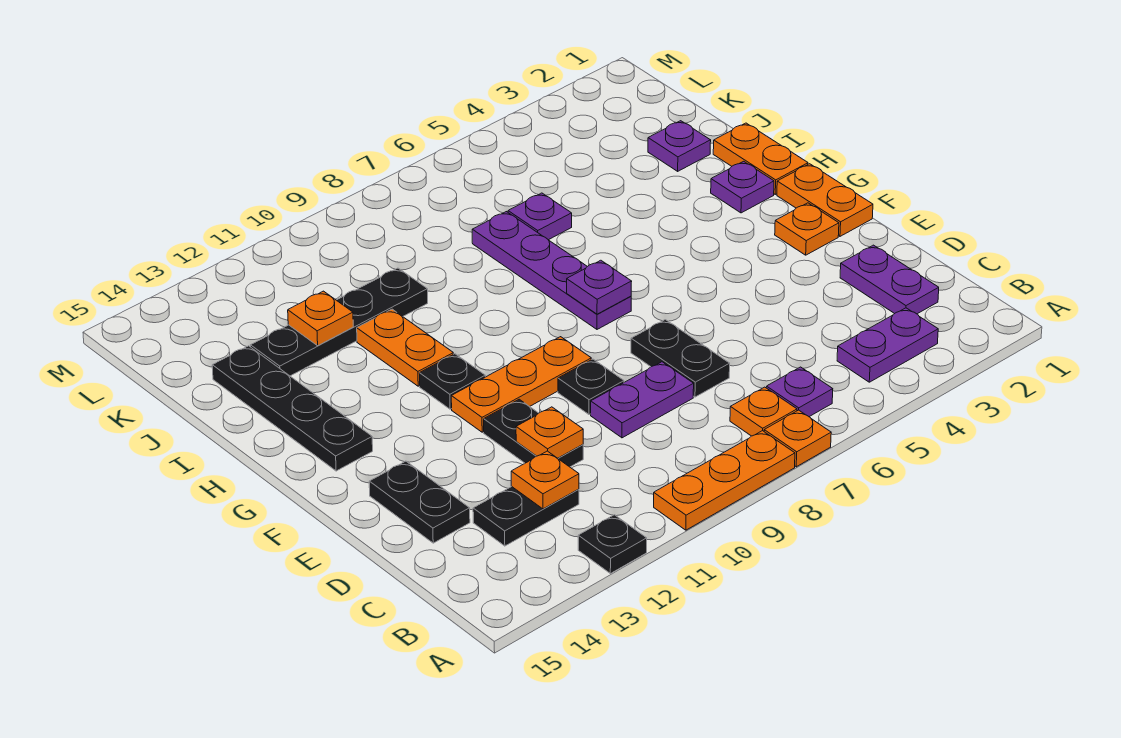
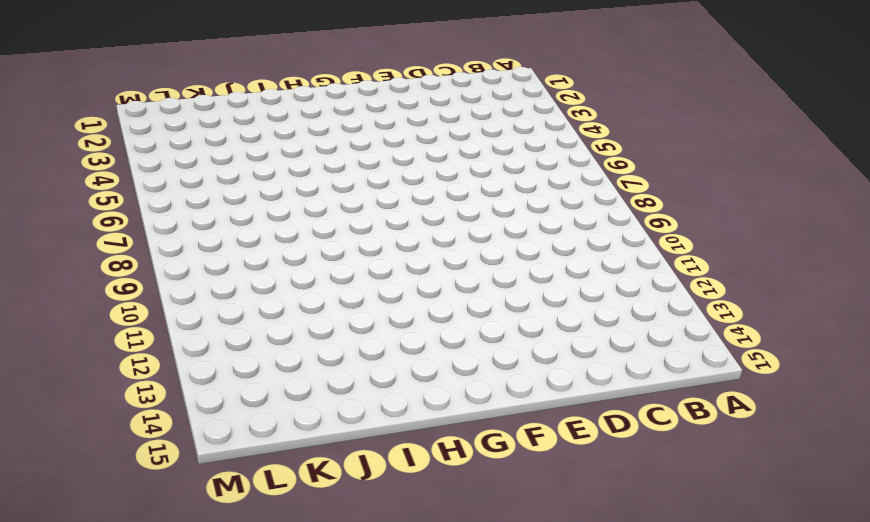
none -> orange plate A7 level 1
none -> orange plate A8:A10 level 1
none -> black plate A12 level 1

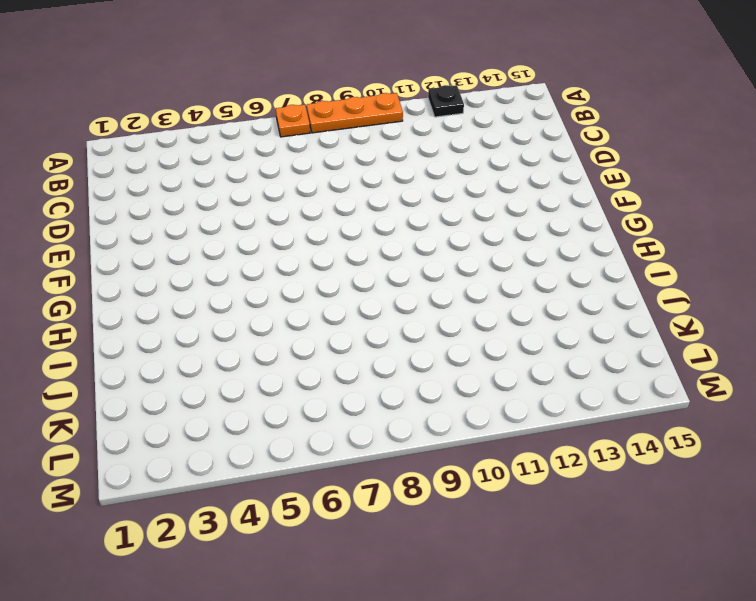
none -> purple plate B3:B4 level 1
none -> purple plate B6 level 1
none -> orange plate B7 level 1

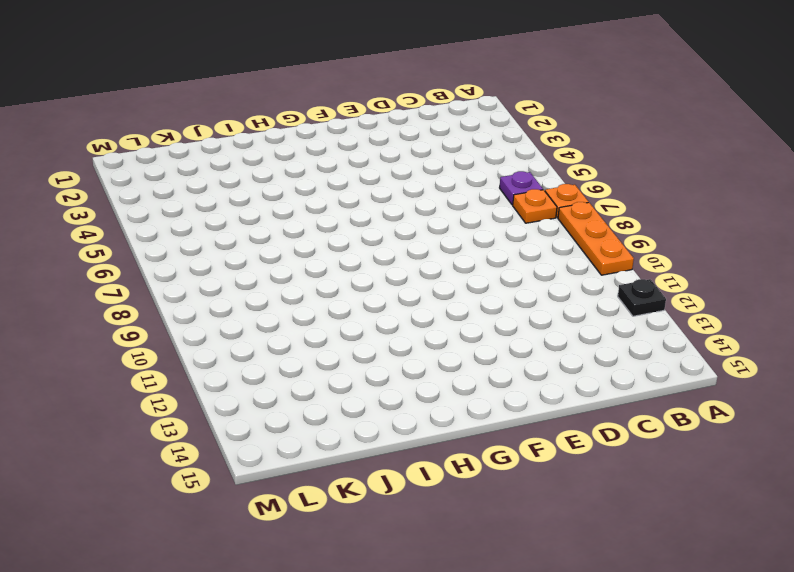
none -> purple plate B3:B4 level 1
none -> purple plate C2:D2 level 1
none -> black plate C12:C13 level 1

